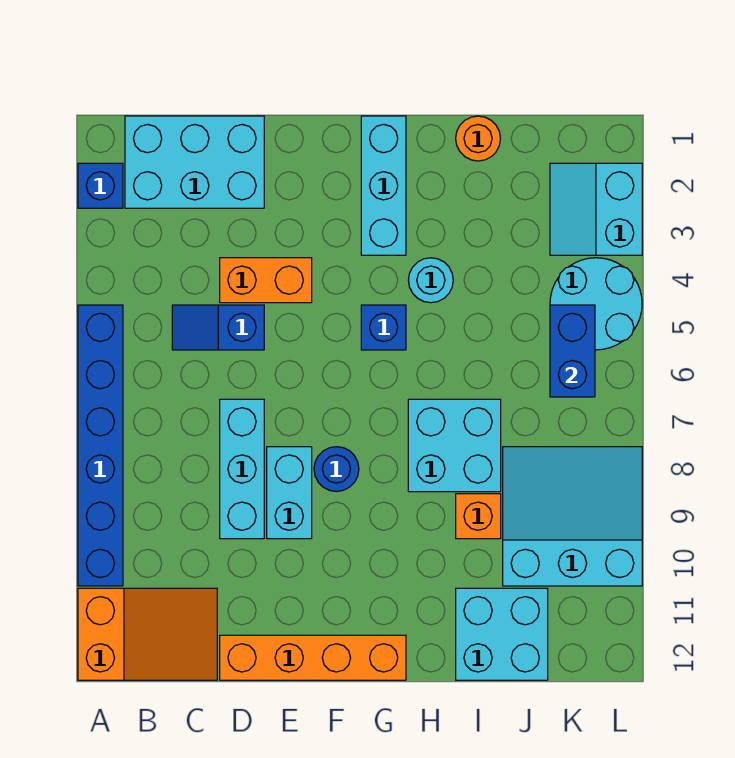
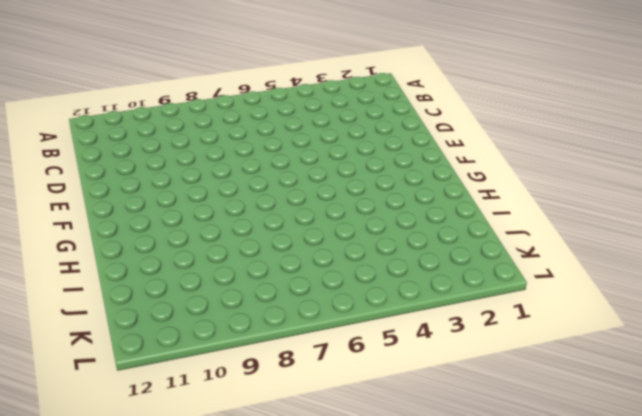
none -> blue brick A2 level 1
none -> blue brick A5:A10 level 1
none -> orange slope A11:C12 level 1 top A

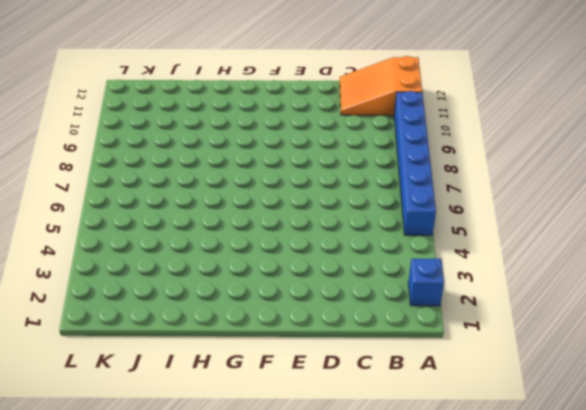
none -> cyan brick B1:D2 level 1
none -> blue slope C5:D5 level 1 top D
none -> orange brick D4:E4 level 1

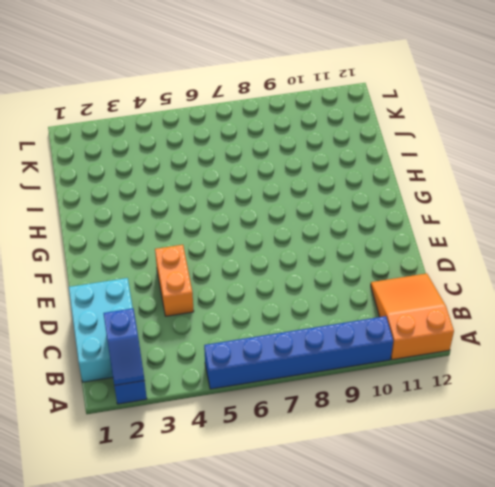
blue slope A2:B2 level 2 top B -> blue slope C5:D5 level 1 top D
none -> cyan brick D7:D9 level 1
none -> orange brick D12:G12 level 1
none -> cyan brick E8:E9 level 1

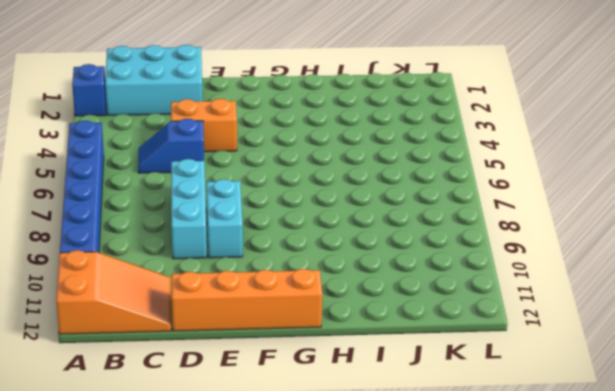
none -> blue round brick F8 level 1
none -> cyan brick G1:G3 level 1
none -> blue brick G5 level 1

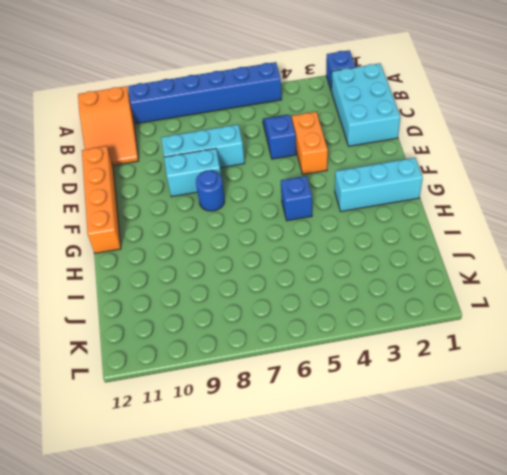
none -> cyan round brick H4 level 1
none -> cyan brick H7:I8 level 1
none -> orange round brick I1 level 1

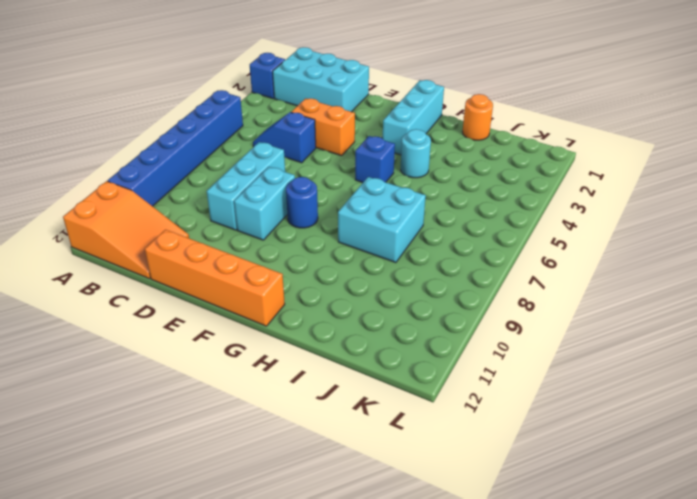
none -> orange brick I9 level 1
none -> cyan brick I11:J12 level 1
none -> cyan slope J8:L10 level 1 top 10

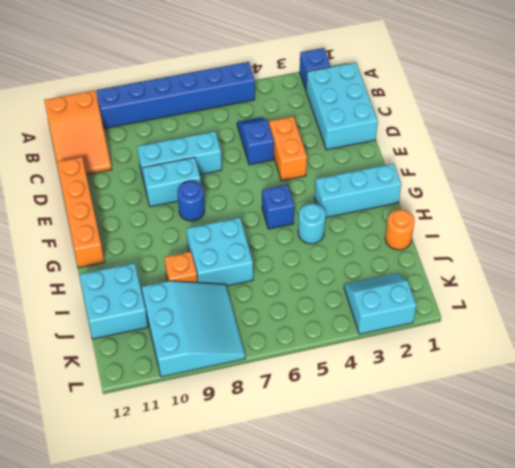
none -> cyan round brick K4:L5 level 1
none -> blue brick K5:K6 level 2

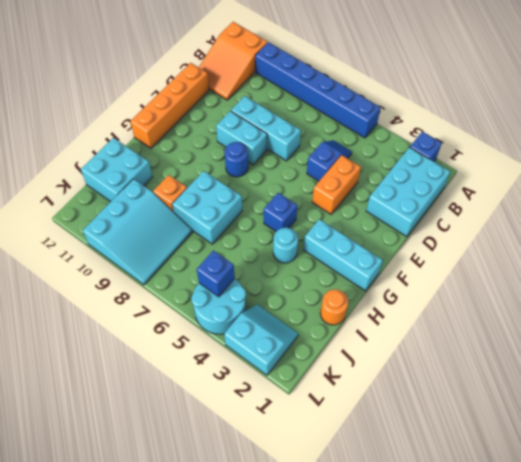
blue brick K5 level 2 -> blue brick K5:K6 level 2

